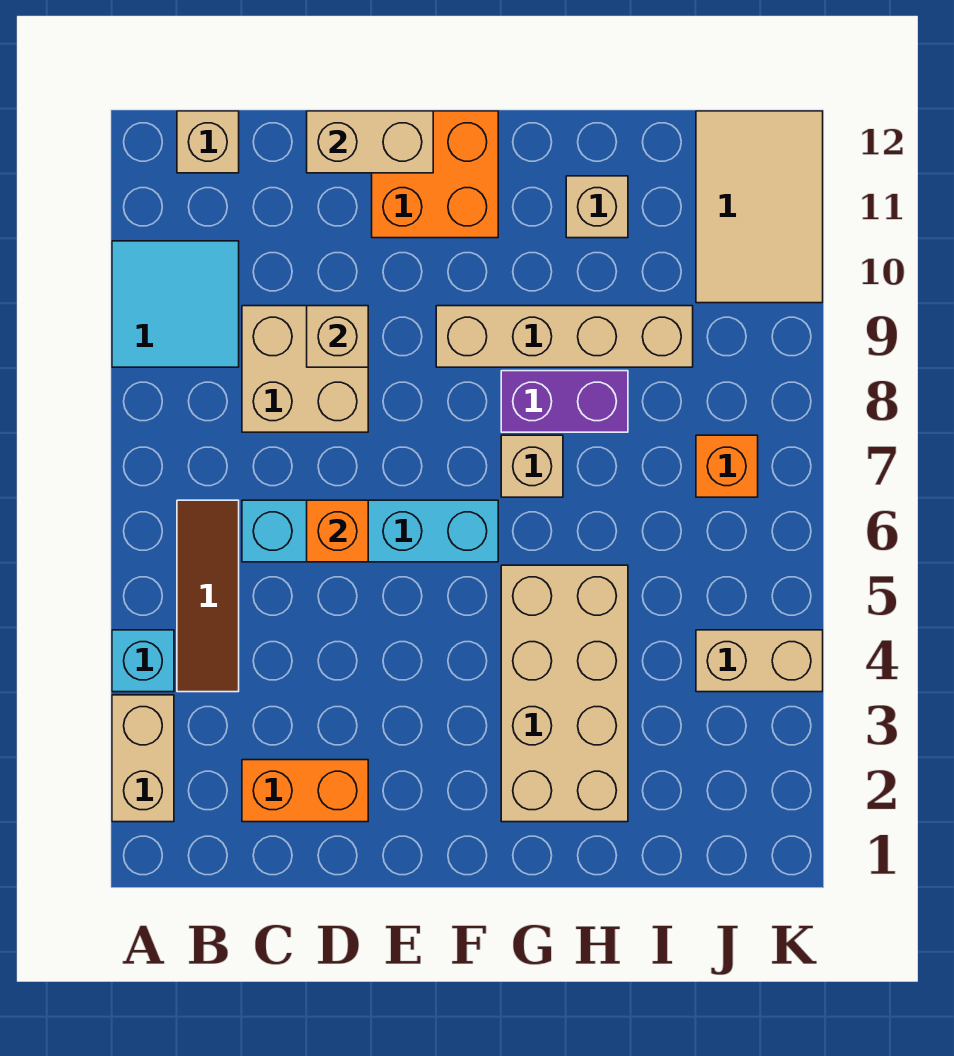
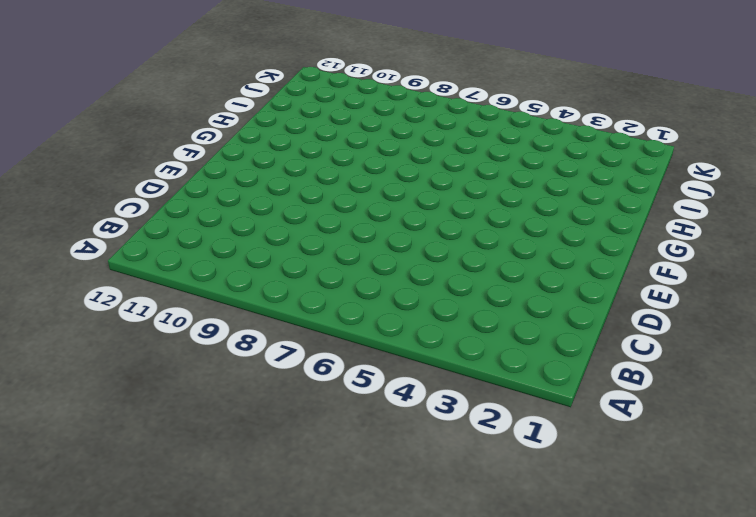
none -> tan brick A2:A3 level 1
none -> cyan brick A4 level 1
none -> cyan tile A9:B10 level 1

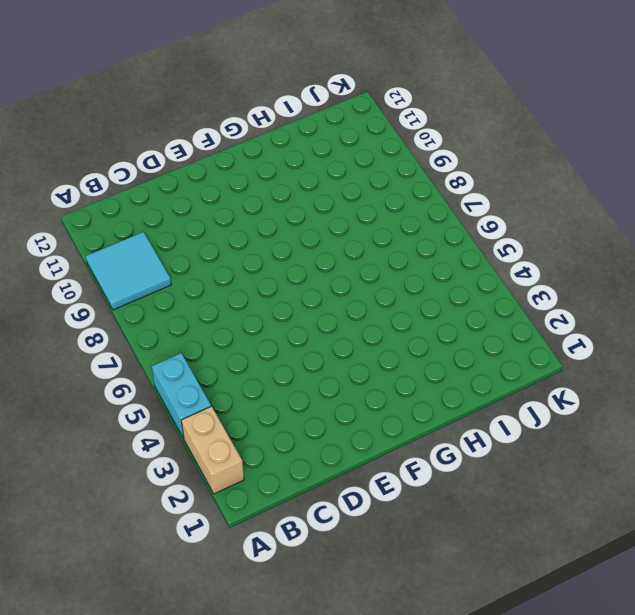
cyan brick A4:A5 level 1 -> cyan brick A4 level 1
none -> brown tile B4:B6 level 1
none -> tan brick B12 level 1
none -> orange brick C2:D2 level 1

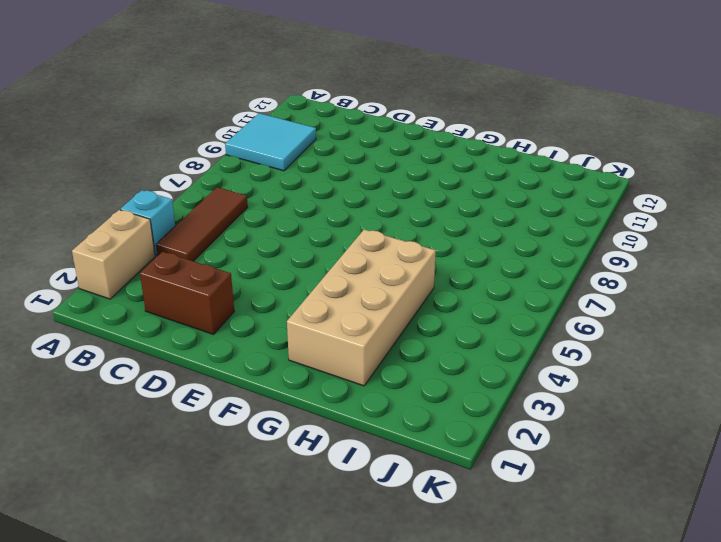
brown brick C2:D2 level 1 -> orange brick C2:D2 level 1
none -> tan brick B12 level 1
none -> cyan brick C6:F6 level 1
none -> tan brick C8:D9 level 1

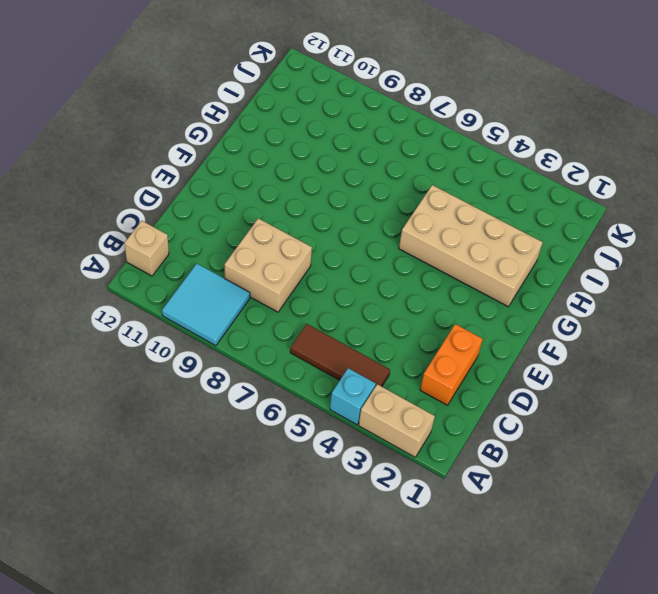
none -> cyan brick C6:F6 level 1
none -> orange brick E11:F12 level 1
none -> tan brick F9:I9 level 1

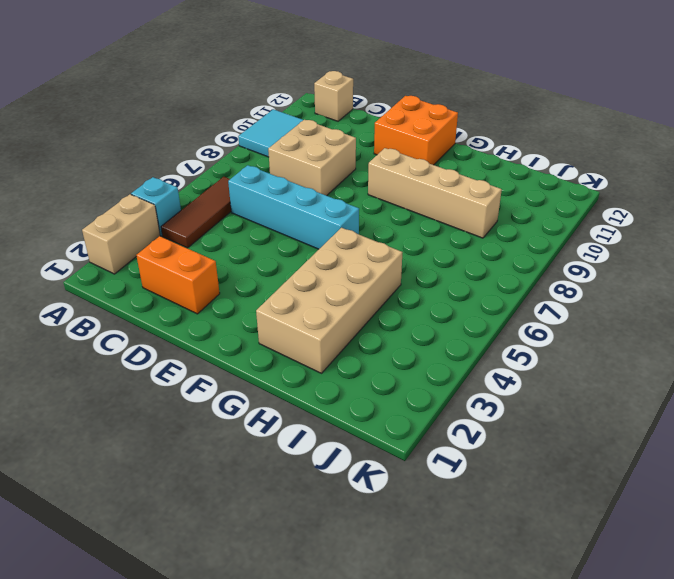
none -> tan brick G7 level 1
none -> purple brick G8:H8 level 1
none -> tan brick H11 level 1

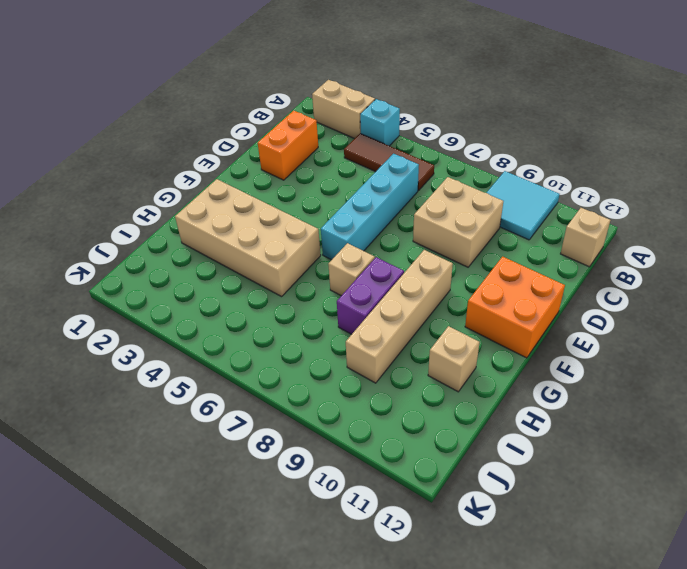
none -> tan brick J4:K4 level 1
none -> orange brick J7 level 1
none -> tan tile J10:K12 level 1

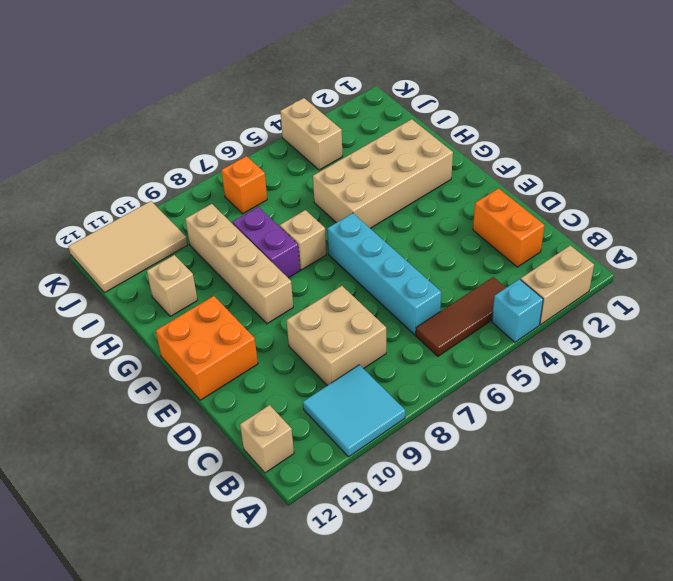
none -> orange brick D6 level 2
none -> tan brick D9 level 2
none -> tan brick D12:E12 level 2

